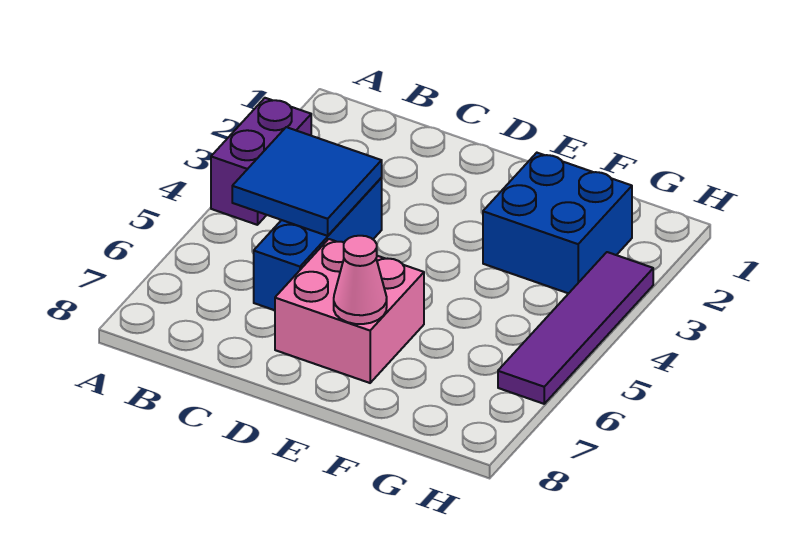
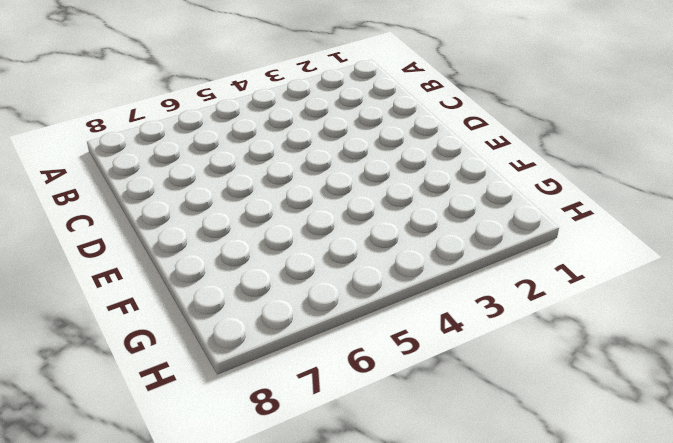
none -> purple brick A3:A4 level 1
none -> blue brick C4:C6 level 1

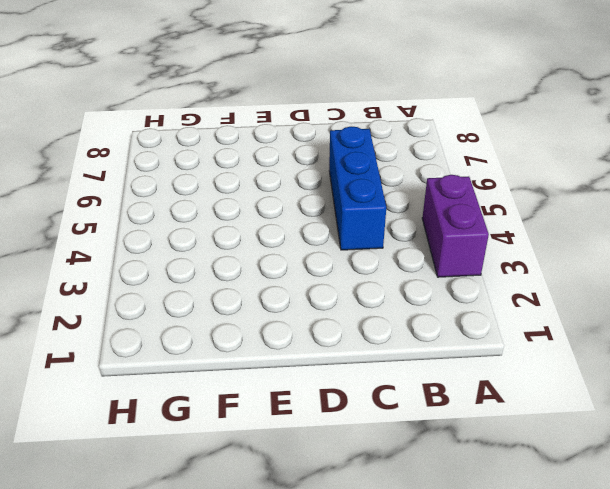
none -> pink brick D6:E7 level 1
none -> blue brick F2:G3 level 1

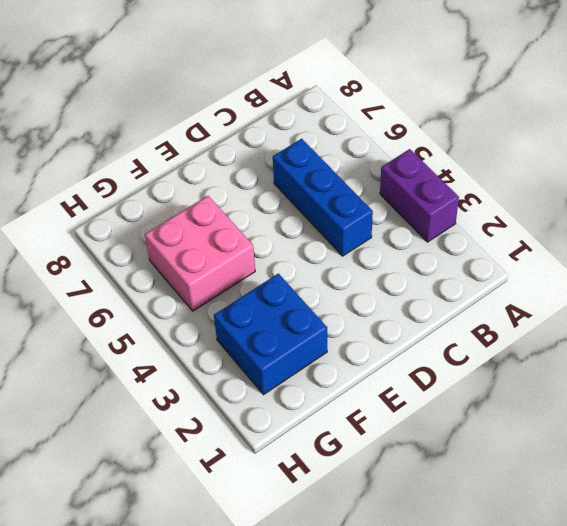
pink brick F5:G6 level 1 -> pink brick D6:E7 level 1
none -> purple tile H3:H6 level 1
none -> blue tile B4:C5 level 2

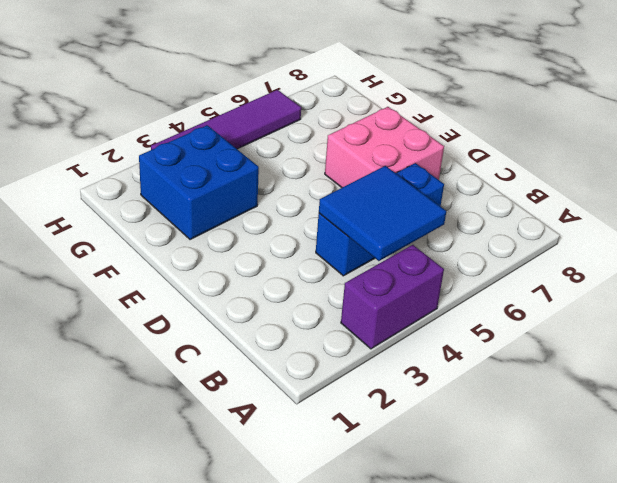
none -> pink cone E7 level 2

